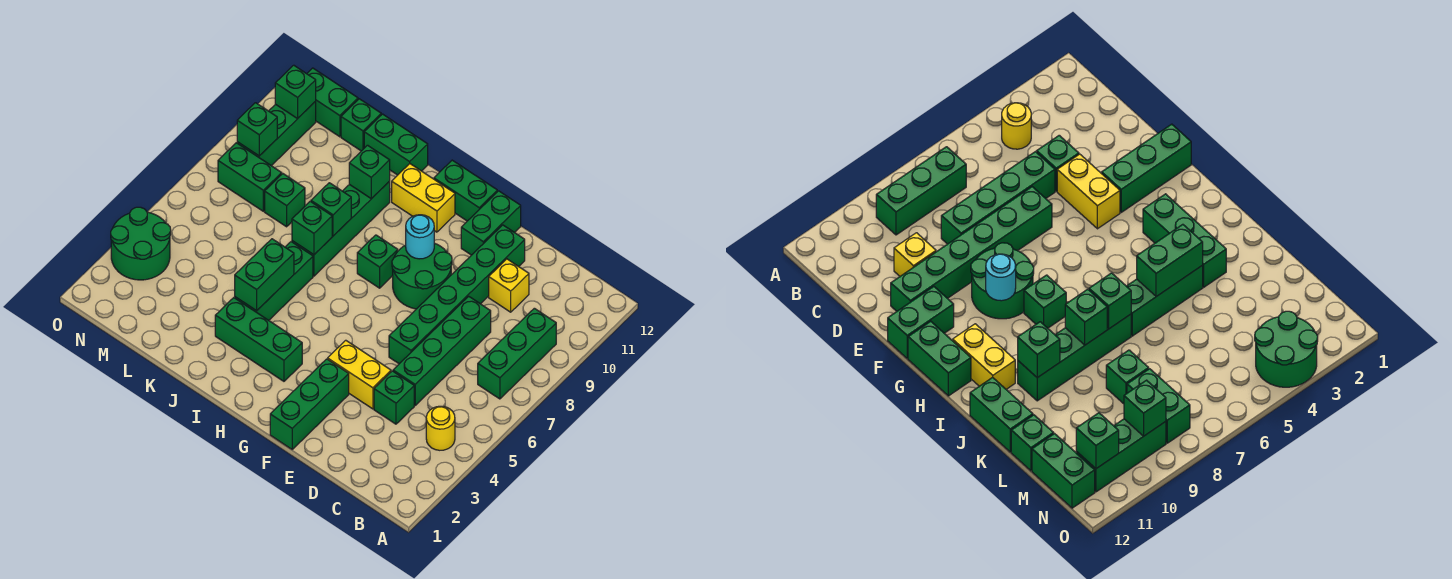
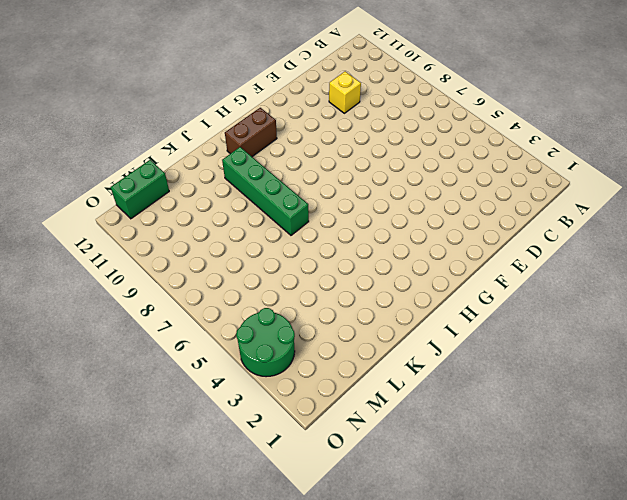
brown brick H11:I11 level 1 -> yellow brick H11:I11 level 1
none -> yellow round brick B4 level 1
none -> green brick B7:B9 level 1
none -> green brick D4 level 1
none -> green brick D5:D8 level 1

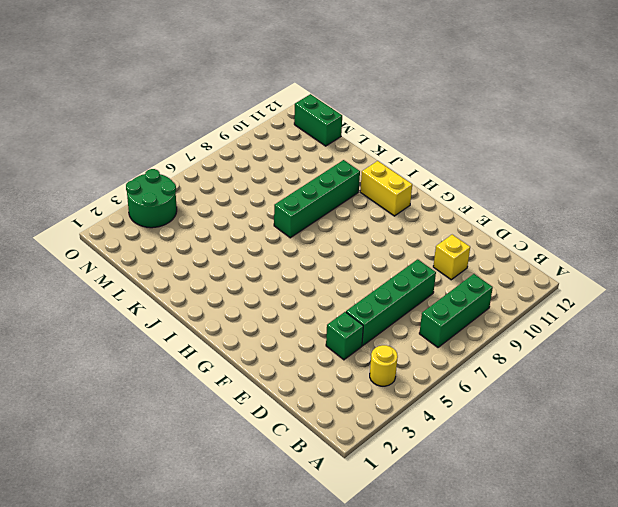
none -> yellow brick E4:F4 level 1
none -> green brick E6:E11 level 1
none -> green brick F1:F3 level 1
none -> green round brick F8:G9 level 1

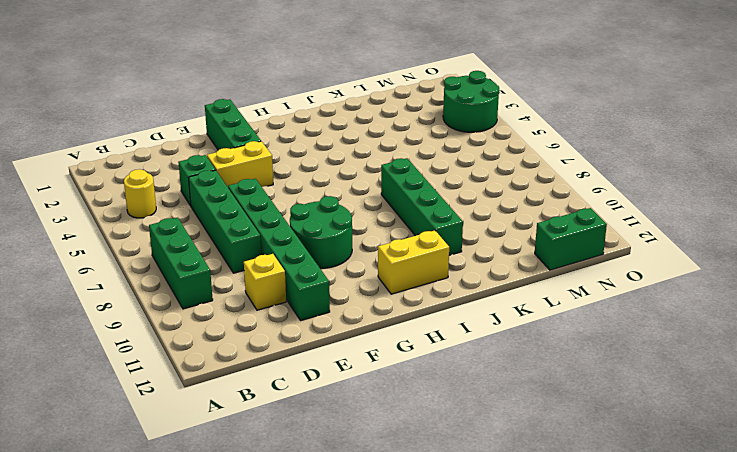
none -> green brick F11:F12 level 1
none -> green brick G12:H12 level 1
none -> green brick H3:J3 level 1
none -> green brick H8 level 1

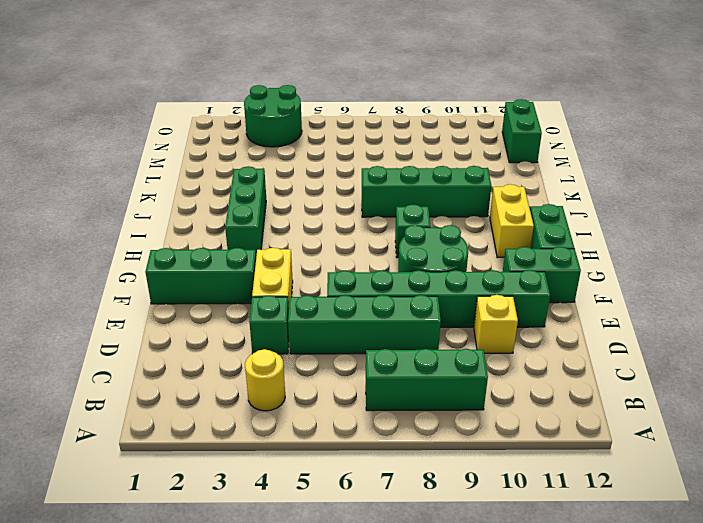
none -> green brick J4:J6 level 1
none -> green brick J12:K12 level 1
none -> green brick L8 level 1
none -> green brick L12 level 1

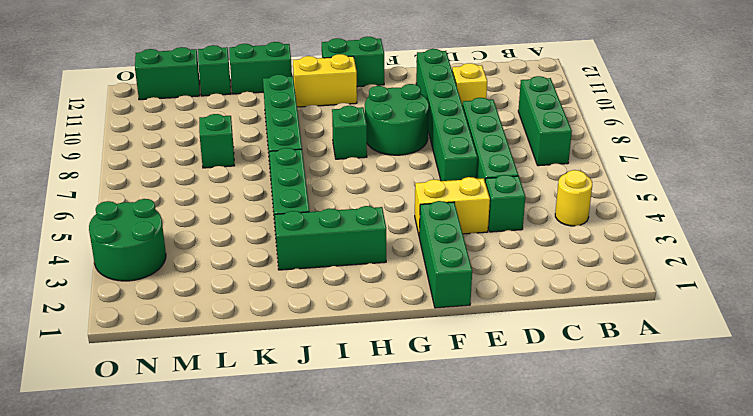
none -> green brick F11:F12 level 1
none -> green brick M8:N8 level 1
none -> green brick N9:N11 level 1
none -> cyan round brick G9 level 2

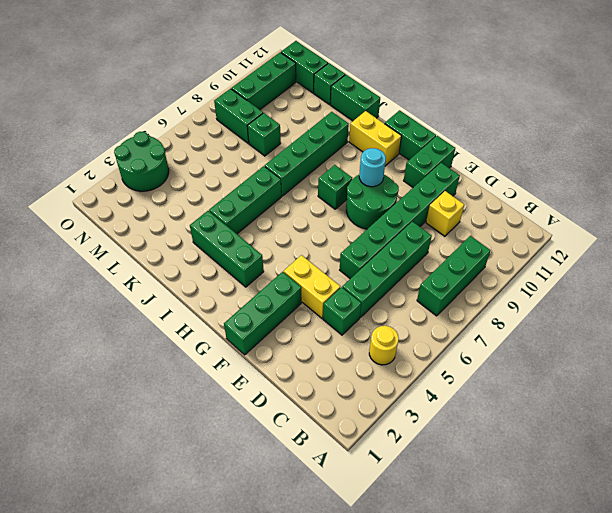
none -> green brick J4:J5 level 2
none -> green brick J7 level 2
none -> green brick J8 level 2
none -> green brick J10 level 2

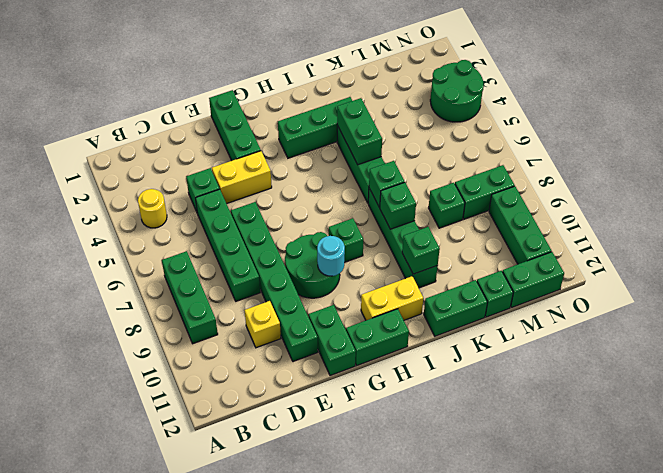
none -> green brick N9 level 2
none -> green brick N11 level 2

